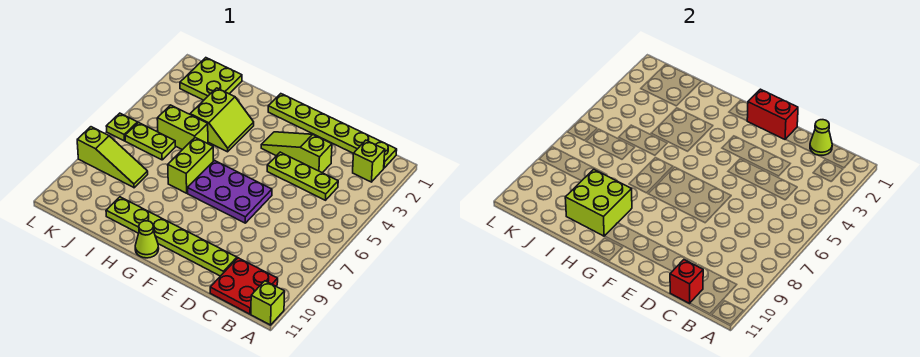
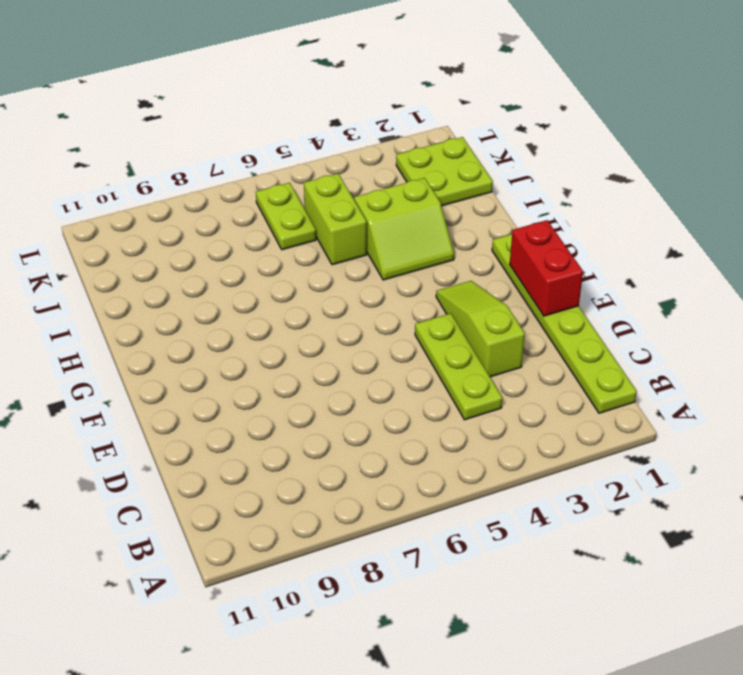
none -> lime brick A11 level 1
none -> lime brick B2 level 1
none -> red plate B10:C11 level 1

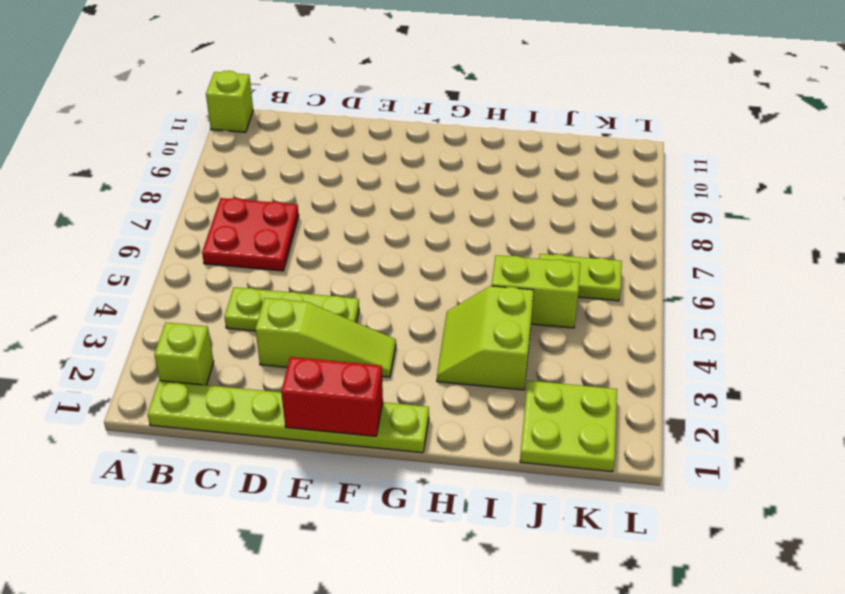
red plate B6:C7 level 1 -> red plate B10:C11 level 1
none -> lime plate D10:I10 level 1
none -> purple plate E6:G7 level 1
none -> lime cone G11 level 1

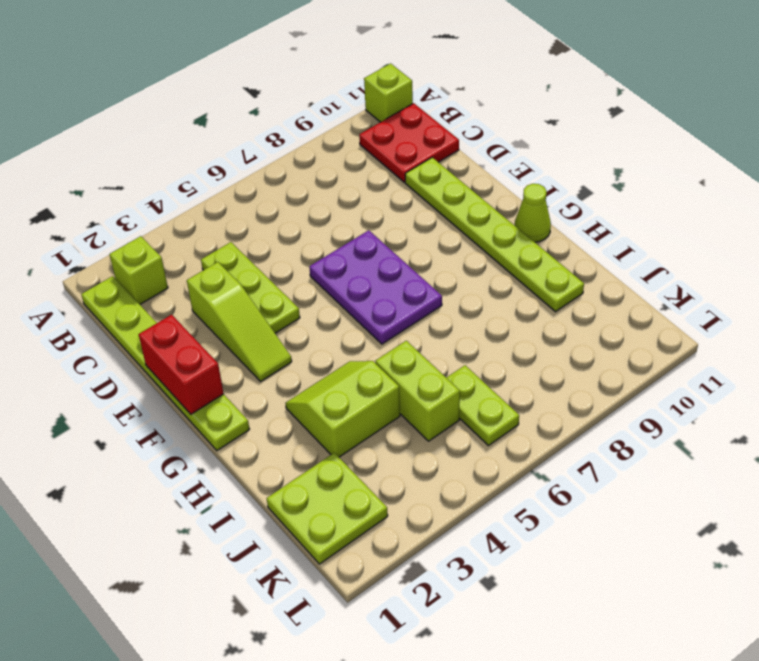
none -> lime brick H6:H7 level 1
none -> lime slope J8:L8 level 1 top L
none -> lime plate L6 level 1

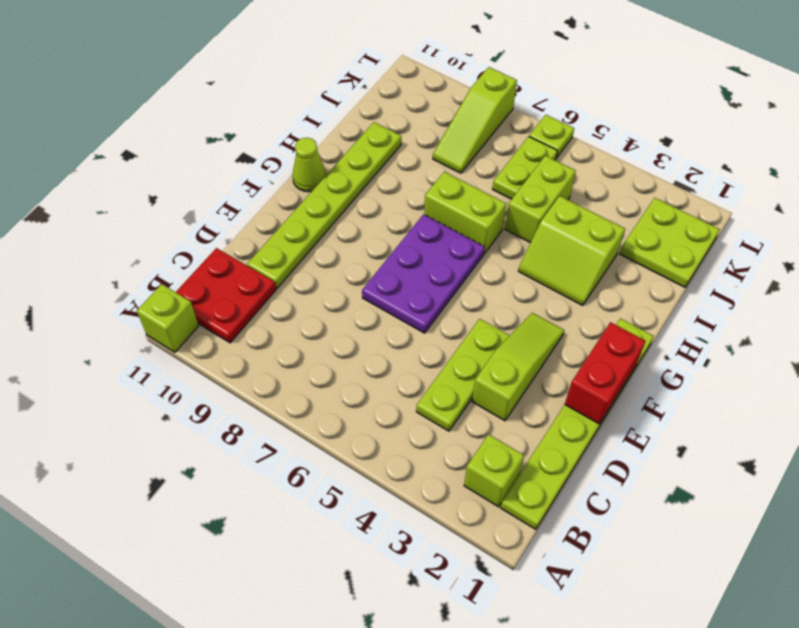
none -> lime cone C1 level 2
none -> red brick C11 level 2
none -> lime brick H9:I10 level 2

